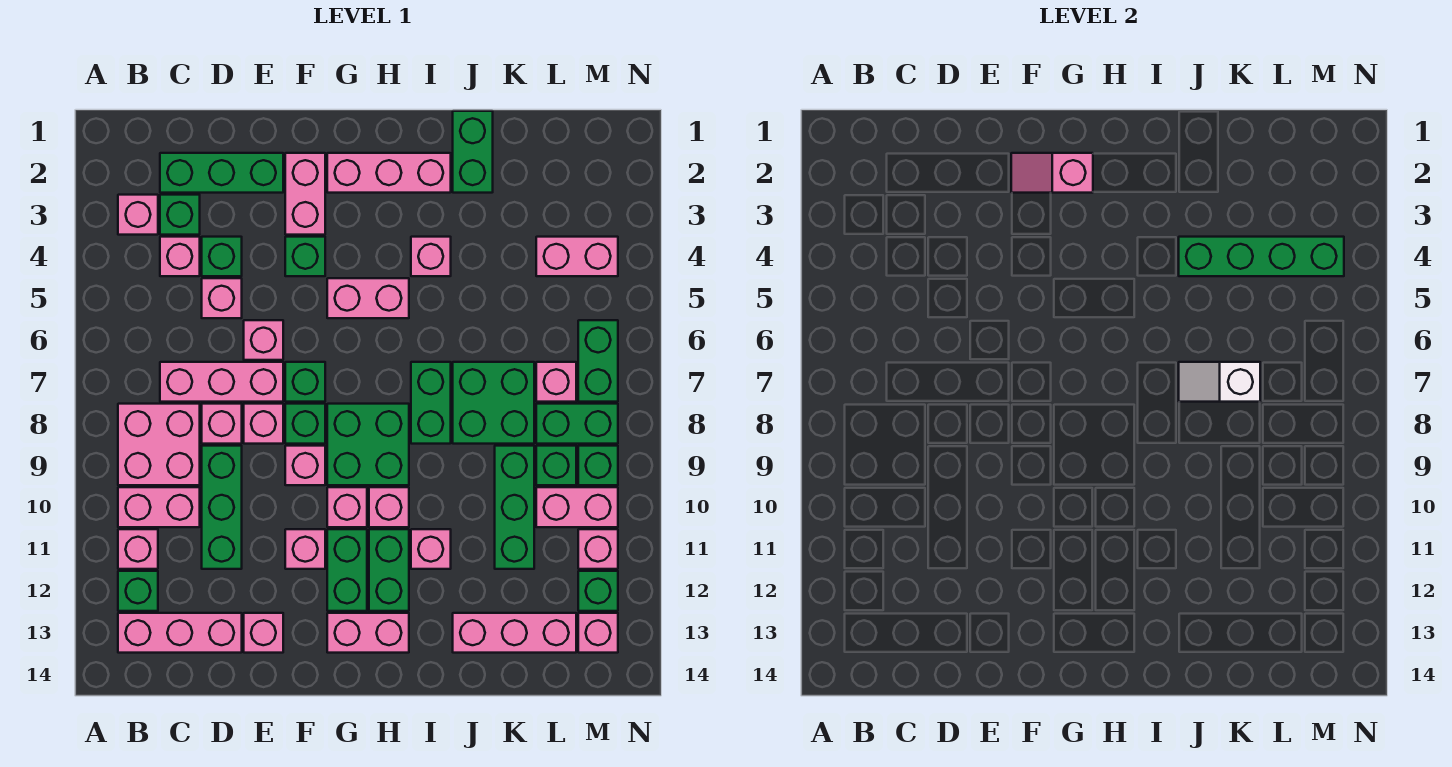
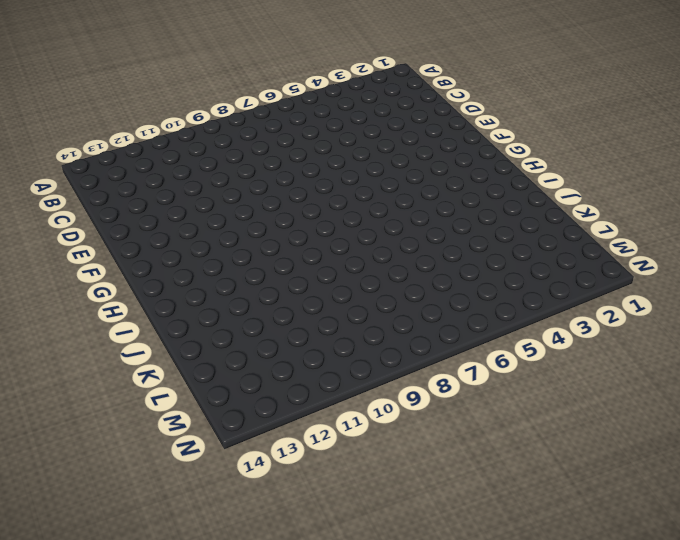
none -> pink brick B3 level 1
none -> pink brick B8:C9 level 1
none -> pink brick B10:C10 level 1
none -> pink brick B11 level 1

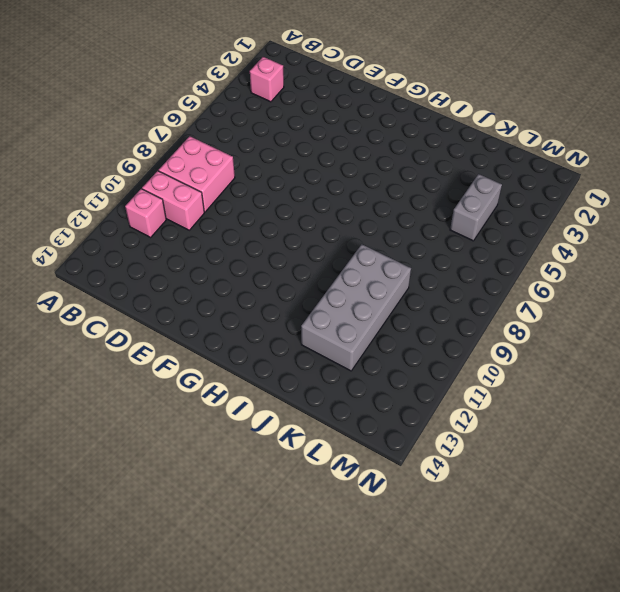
grey brick J9:K12 level 1 -> green brick K9:K11 level 1
grey brick L4:L5 level 1 -> pink brick L4:M4 level 1
none -> green brick B12 level 1
none -> pink brick B13:D13 level 1
none -> green brick C2:E2 level 1
none -> green brick C3 level 1

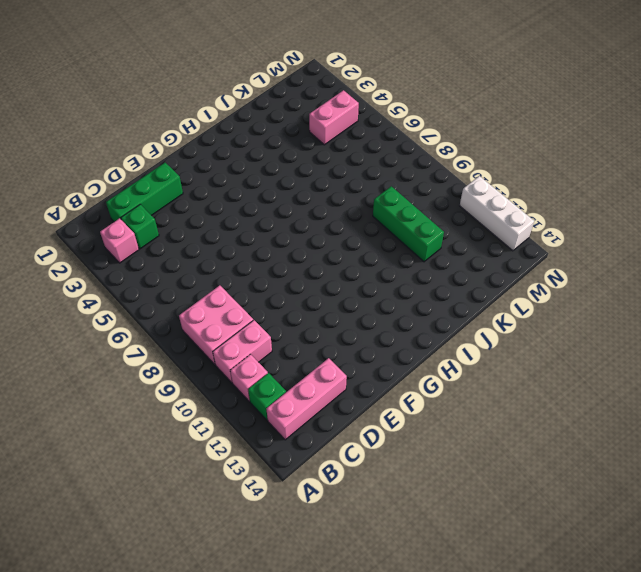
white brick N11:N13 level 1 -> none
none -> pink brick C4 level 1
none -> pink brick C7:E7 level 1
none -> green brick D4 level 1
none -> pink brick D5 level 1

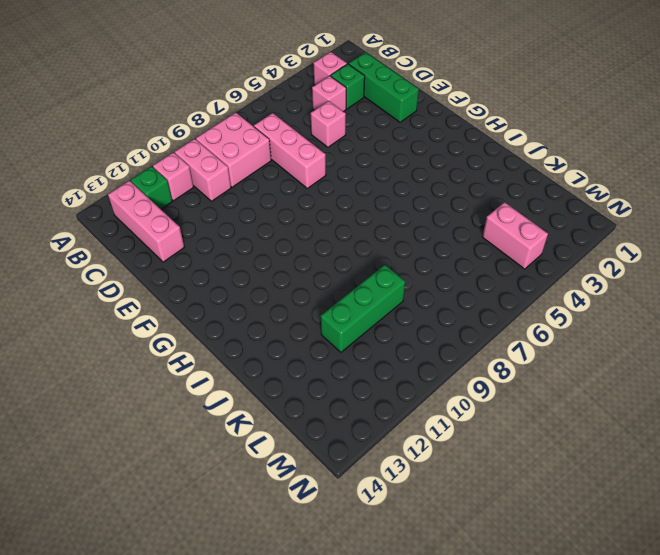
none -> green brick D4 level 1
none -> pink brick D8 level 1
none -> green brick D9:D11 level 1
none -> pink brick E6 level 1

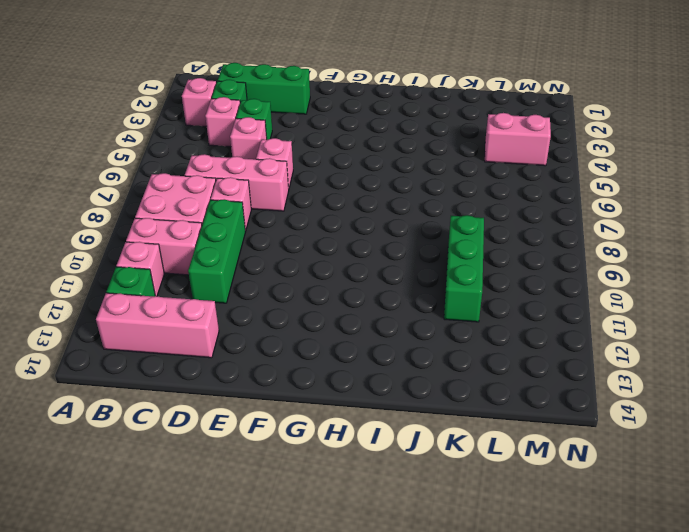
none -> pink brick E8 level 1
none -> pink brick E13 level 1
none -> pink brick F2:F3 level 1
none -> green brick F4 level 1

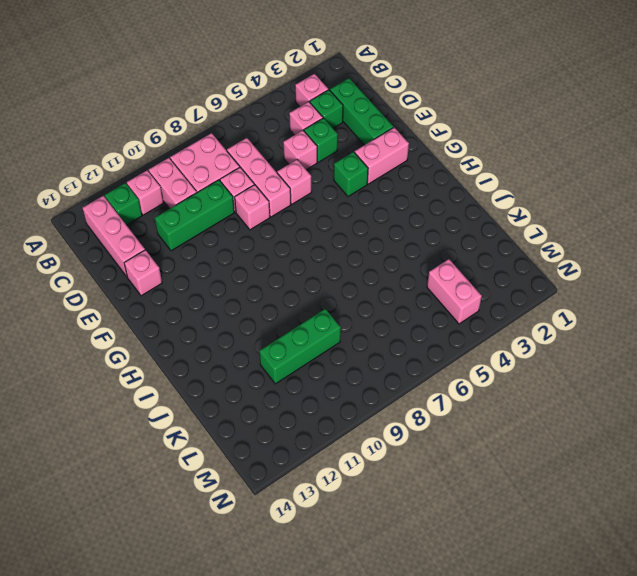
none -> green brick F7 level 1
none -> green brick F8 level 1
none -> pink brick F9 level 1
none -> pink brick F11 level 1

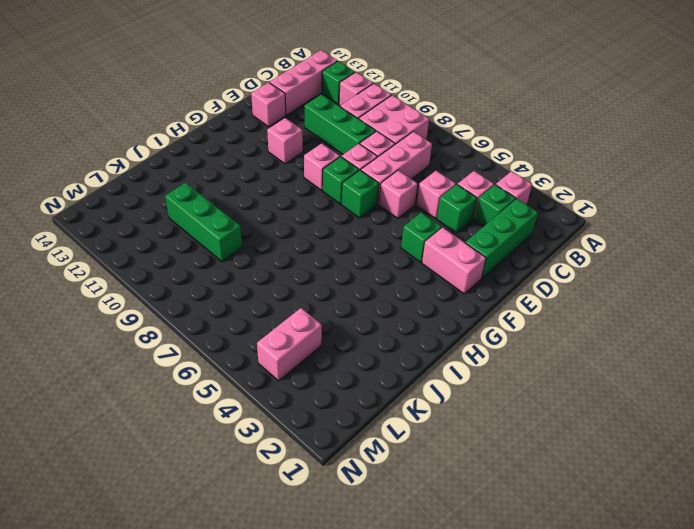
none -> pink brick G2:I2 level 1
none -> pink brick G5:H5 level 1
none -> green brick G8:H9 level 1
none -> pink brick G10 level 1

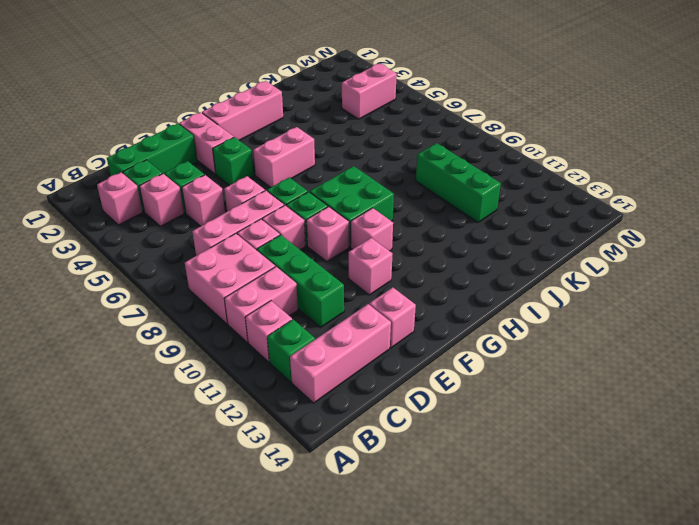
none -> green brick G11:G12 level 1
none -> pink brick G13:H13 level 1
none -> pink brick H10 level 1
none -> green brick H11:H12 level 1

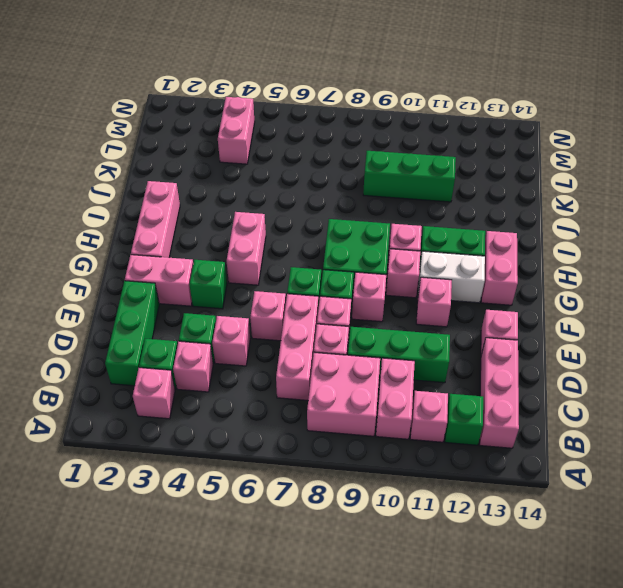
white brick G11:G12 level 1 -> green brick G11:G12 level 1
none -> pink brick I4 level 1
none -> green brick I7:I8 level 1
none -> pink brick I11 level 1
none -> green brick J1:J2 level 1

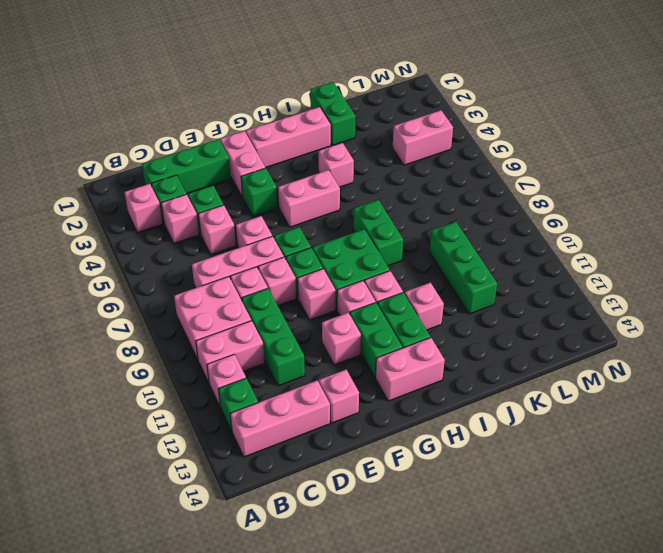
none -> green brick J7:K8 level 1
none -> pink brick J13:L13 level 1
none -> pink brick L7 level 1
none -> green brick L8:M8 level 1

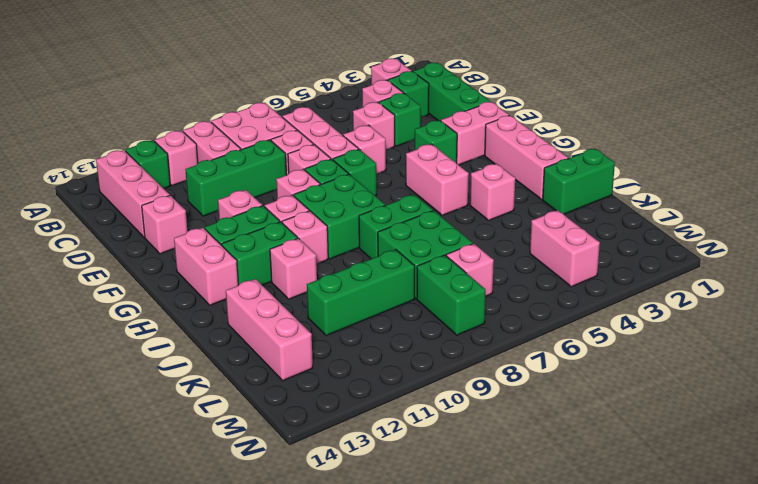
none -> green brick L9 level 1
none -> pink brick L10:M10 level 1
none -> green brick M6:M7 level 1
none -> green brick M9 level 1

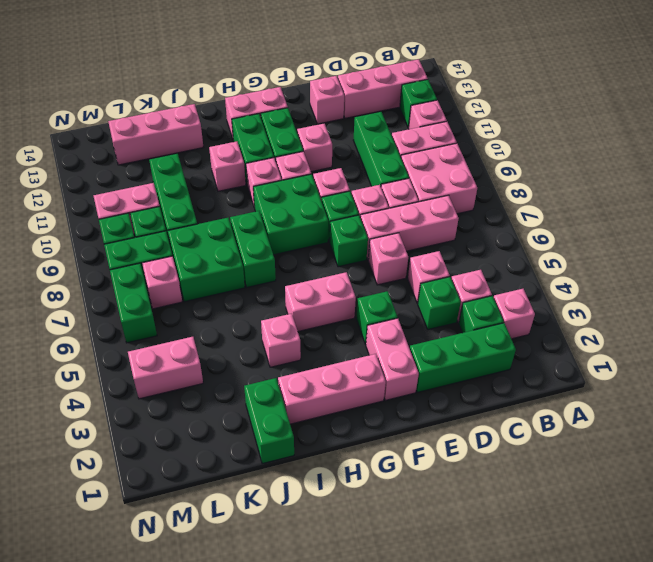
none -> pink brick M11 level 1
none -> green brick M12 level 1
none -> pink brick M13 level 1
none -> pink slope F2:G2 level 2 top G

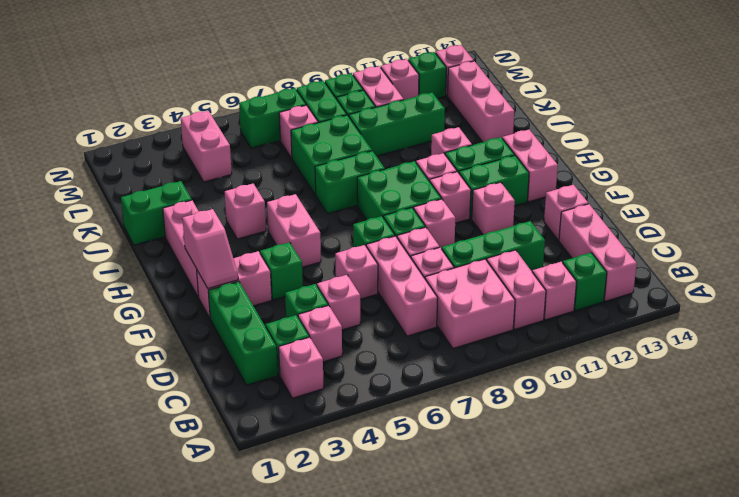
none -> green brick J4:M4 level 2
none -> white slope J7:K7 level 2 top K

